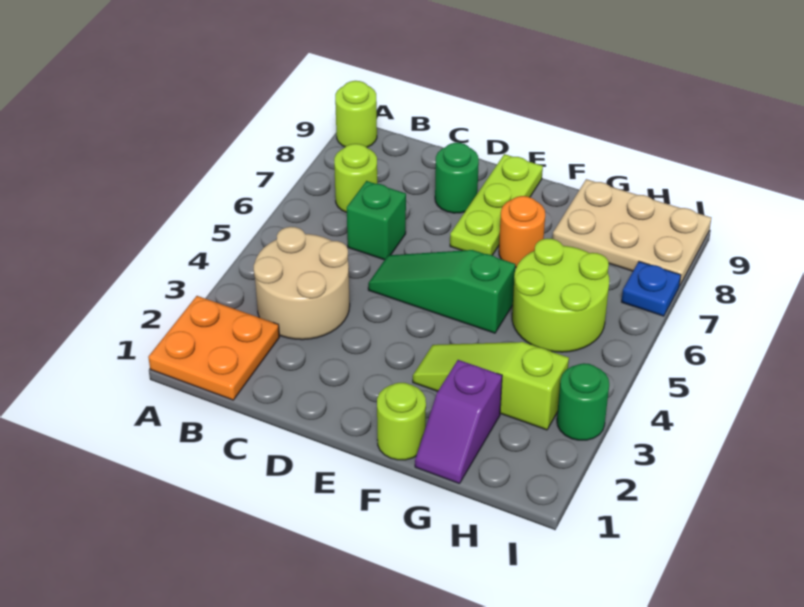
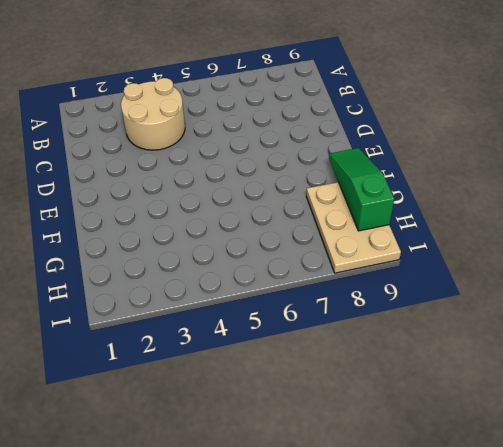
green slope F9:H9 level 2 top H -> green slope D5:F5 level 1 top F
none -> orange plate A1:B2 level 1
none -> lime round brick A9 level 1
none -> lime round brick B7 level 1

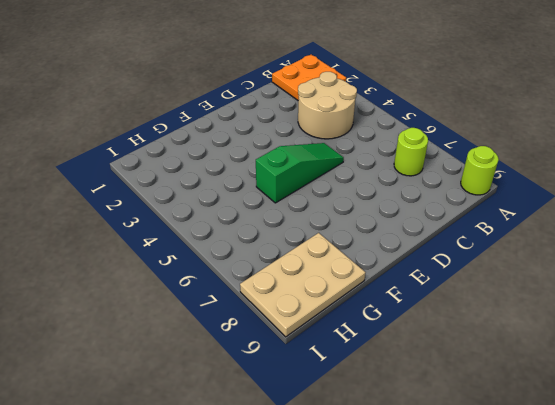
none -> green brick C6 level 1
none -> green round brick D8 level 1
none -> lime plate E7:E9 level 1

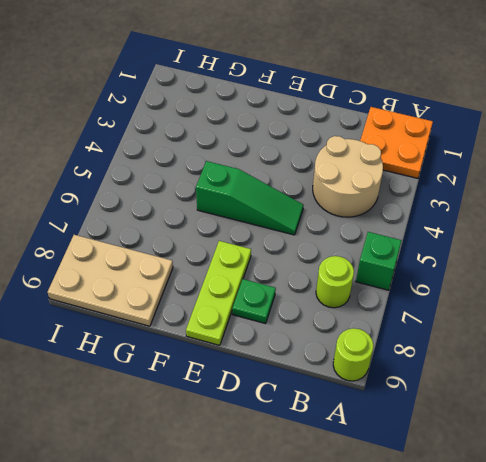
green brick A6 level 1 -> green brick C6 level 1
green plate D8 level 1 -> green round brick D8 level 1
none -> lime round brick F1 level 1
none -> lime slope F3:H3 level 1 top H
none -> orange round brick F7 level 1

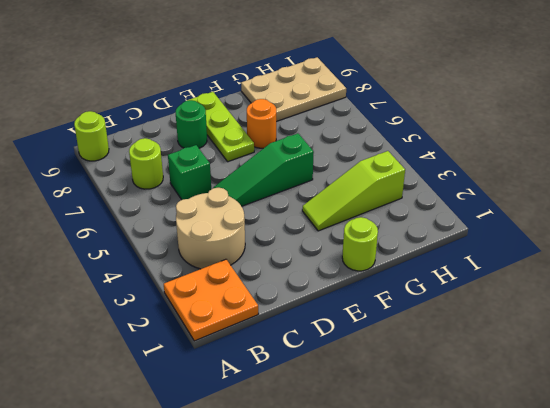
none -> purple slope G1:G2 level 1 top 2
none -> lime round brick G5:H6 level 1
none -> green round brick I3 level 1

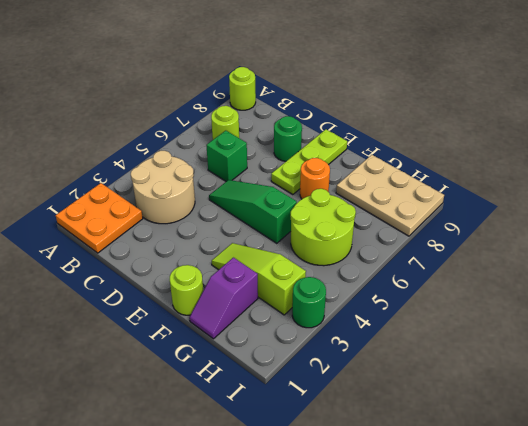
none -> blue plate I7 level 1

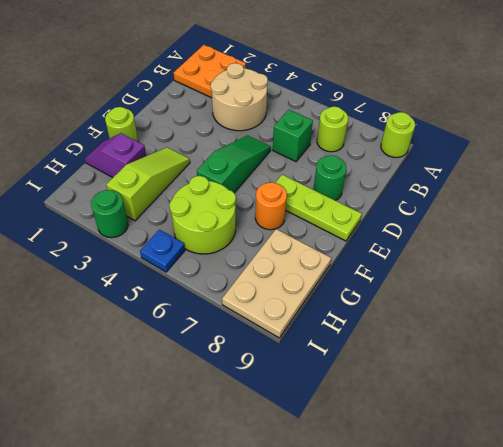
blue plate I5 level 1 -> blue plate I7 level 1

